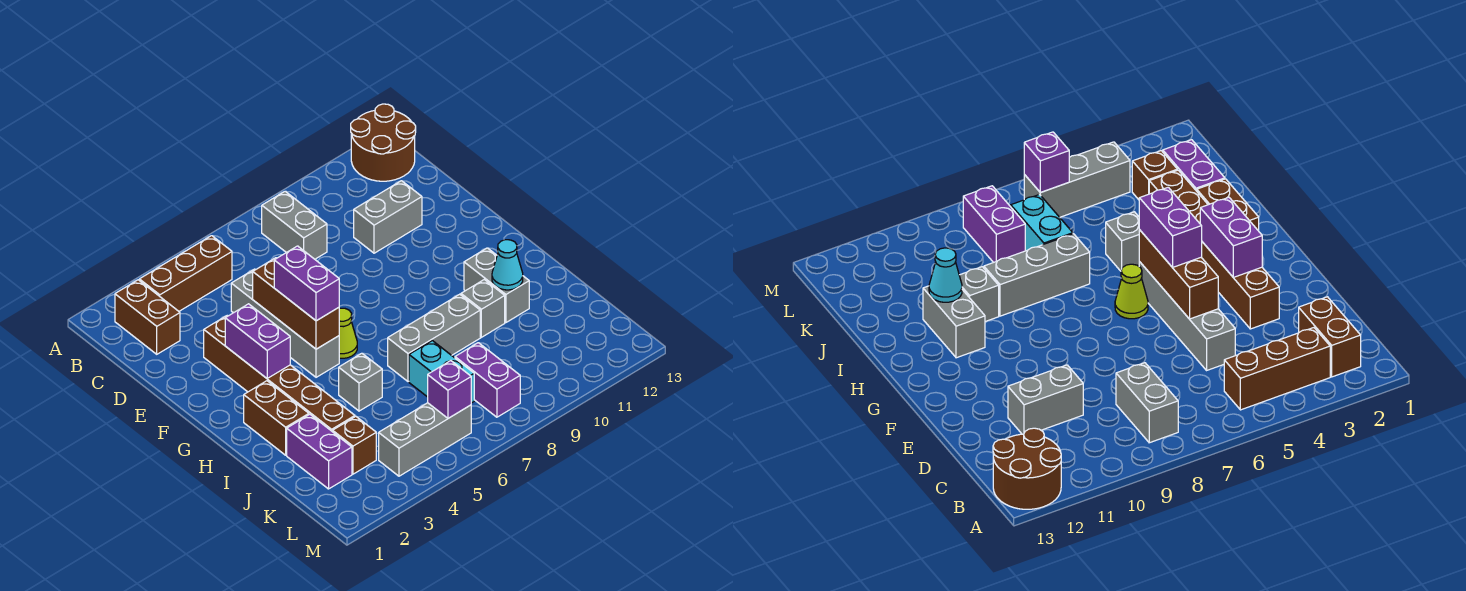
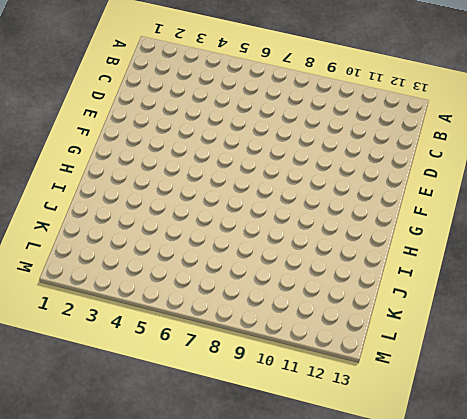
none -> brown round brick A12:B13 level 1
none -> brown brick B2:C2 level 1
none -> brown brick B3:B5 level 1

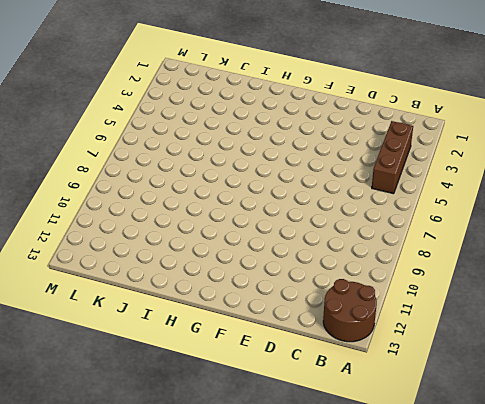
none -> brown brick B2:C2 level 1
none -> grey brick B8:C8 level 1
none -> grey brick D5:G5 level 1

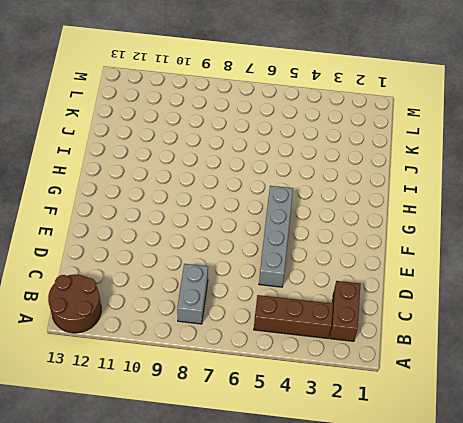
none -> grey brick D10:D11 level 1
none -> brown brick E3:J3 level 1
none -> lime cone G6 level 1

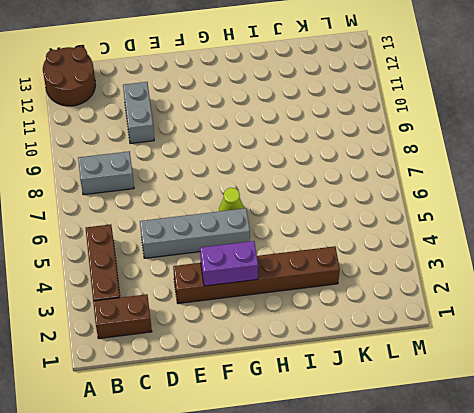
none -> brown brick H2:I2 level 1
none -> grey brick H11:I11 level 1
none -> grey brick I5 level 1

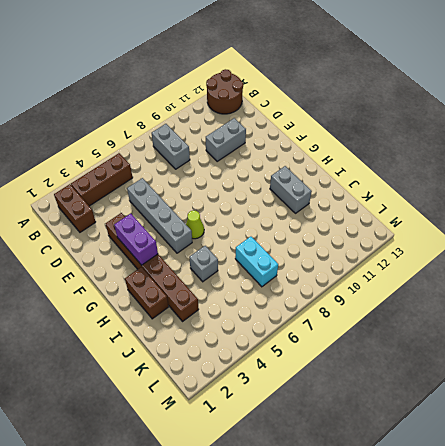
none -> grey brick I7:I9 level 1
none -> grey brick I10 level 1
none -> purple brick J2:K2 level 1

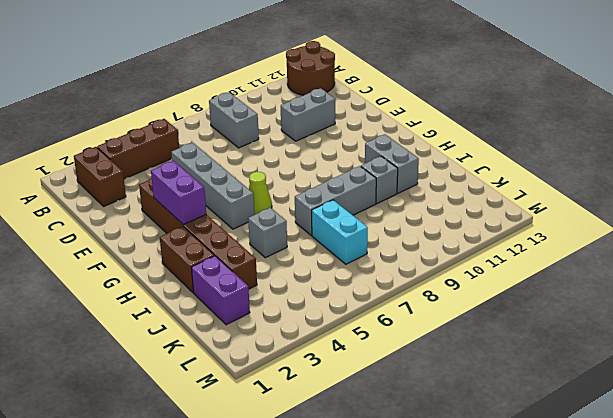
none -> brown brick K3 level 1
none -> purple brick K8:L8 level 1
none -> grey brick L4:L6 level 1

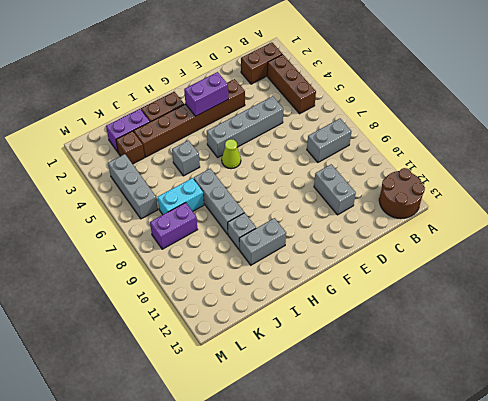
none -> brown brick E5:G5 level 2
none -> cyan cone I11 level 2
none -> purple brick L6 level 2

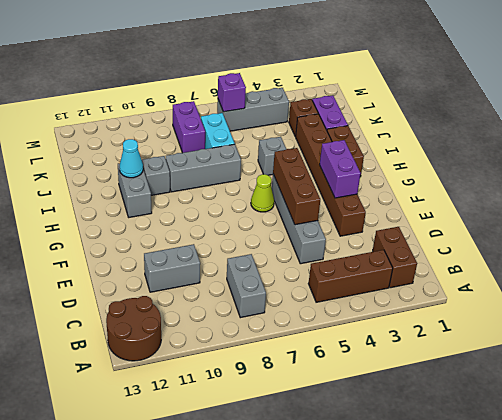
none -> purple brick F5:G5 level 3

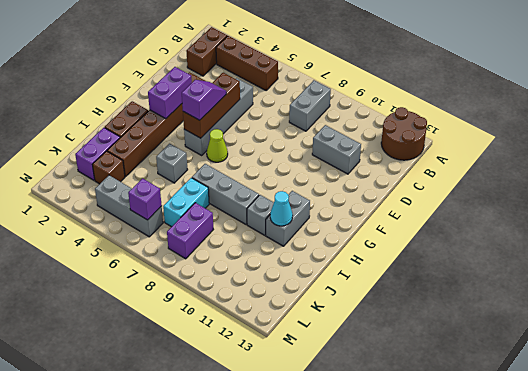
purple slope F5:G5 level 3 top G -> purple brick F5:G5 level 3

